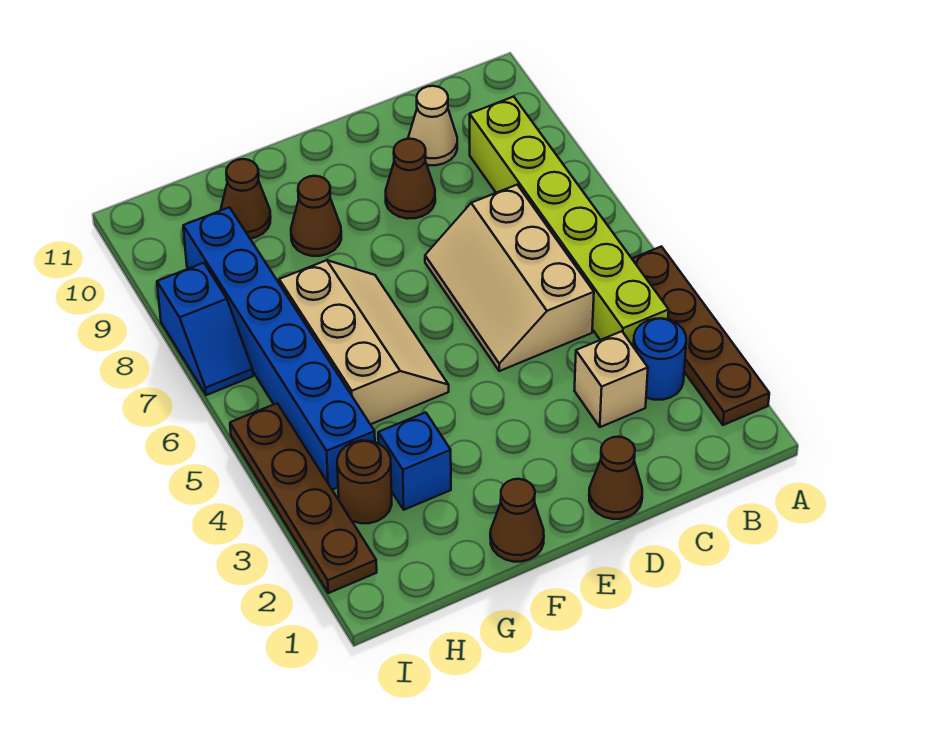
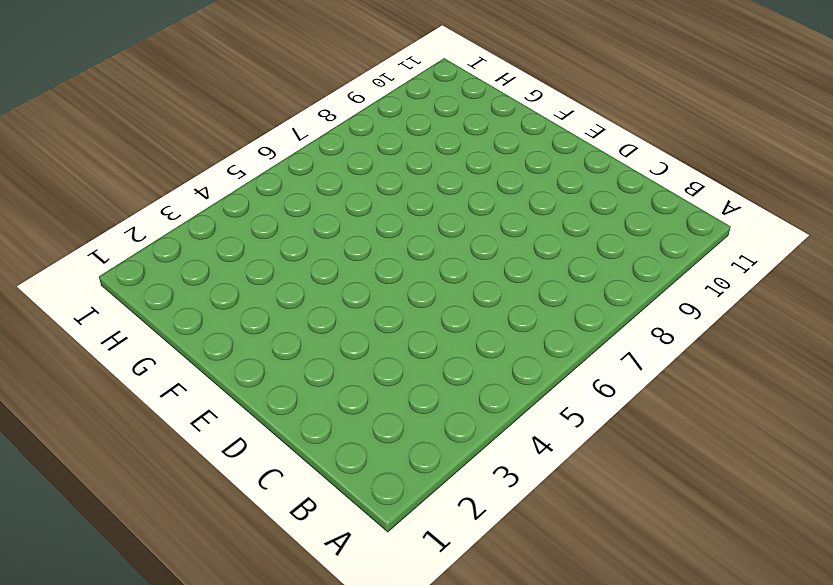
none -> brown plate A2:A5 level 1
none -> blue round brick B3 level 1
none -> lime brick B4:B9 level 1

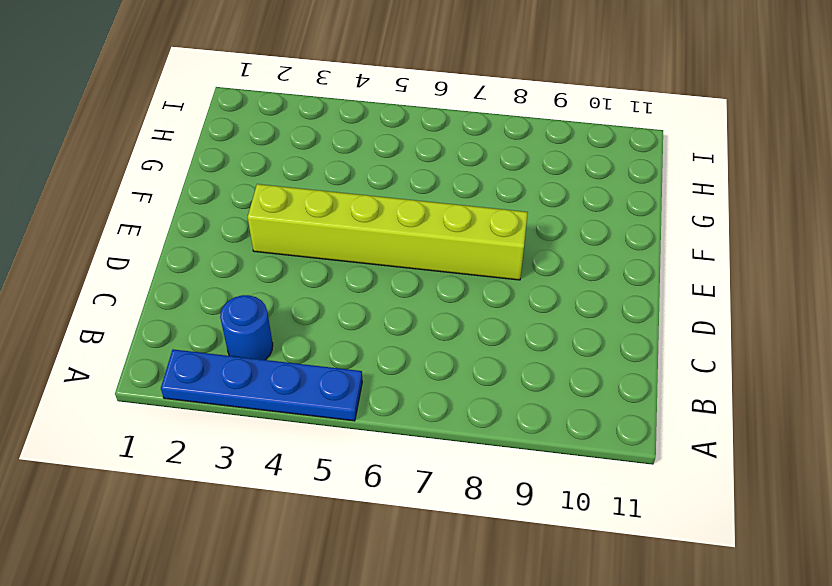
blue plate A2:A5 level 1 -> brown plate A2:A5 level 1
lime brick E3:E8 level 1 -> lime brick B4:B9 level 1
none -> tan brick C3 level 1
none -> tan slope C5:D7 level 1 top C
none -> tan cone C10 level 1

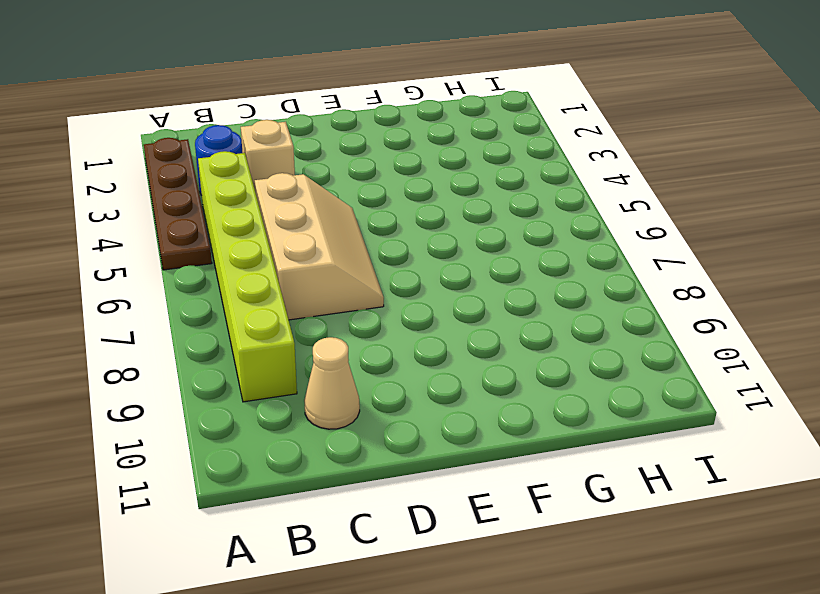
none -> brown cone D1 level 1
none -> brown cone D9 level 1
none -> brown cone F1 level 1

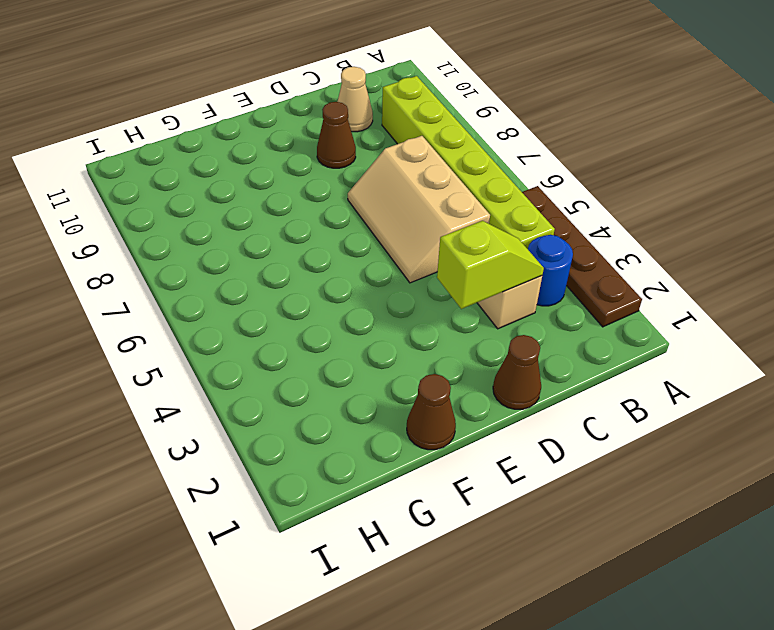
lime slope C3:D3 level 2 top D -> none
none -> tan slope F5:G7 level 1 top G
none -> brown cone F9 level 1
none -> blue brick G3 level 1

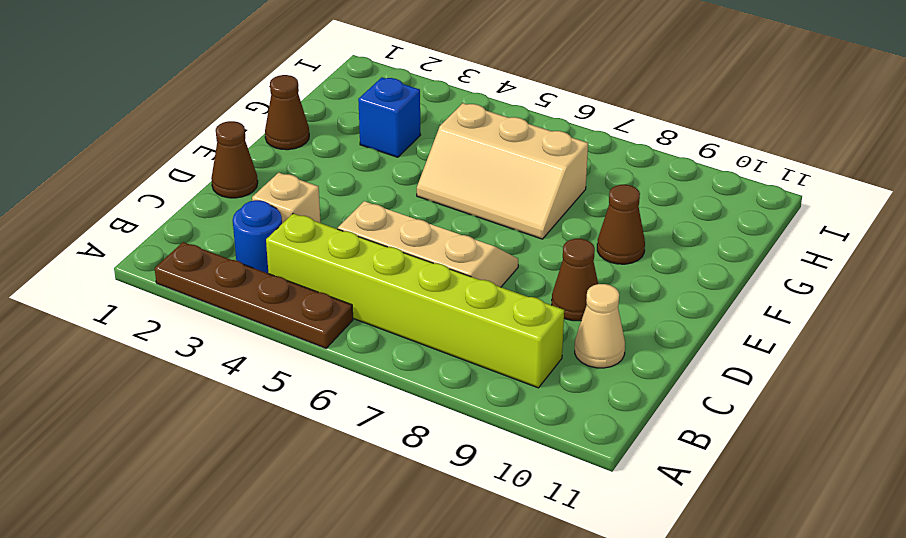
none -> brown cone G10 level 1
none -> brown round brick H3 level 1
none -> blue brick H4:H9 level 1

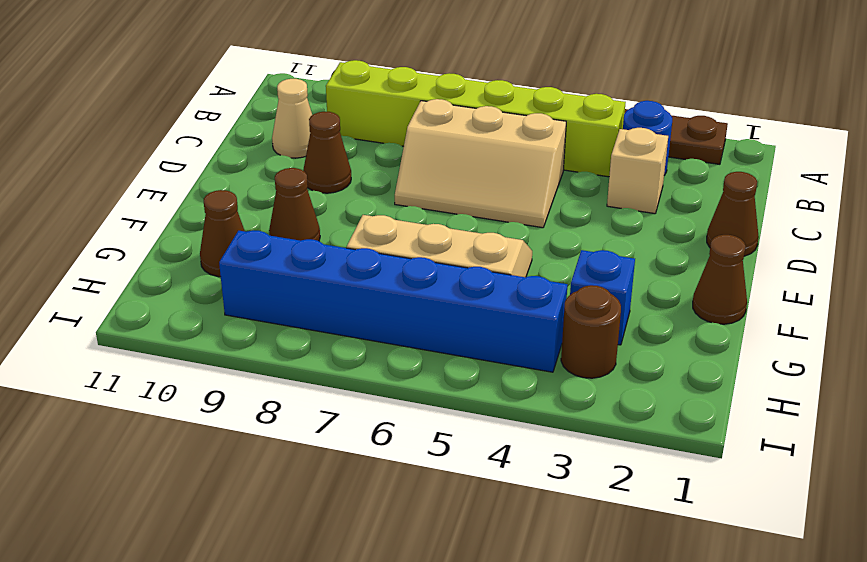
none -> brown plate I2:I5 level 1
none -> blue slope I7:I8 level 1 top 8

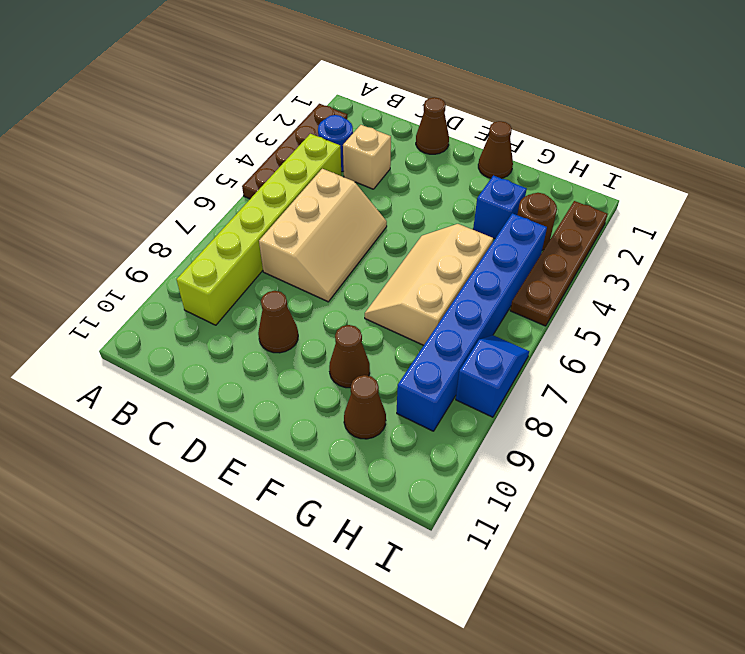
none -> tan cone C10 level 1

